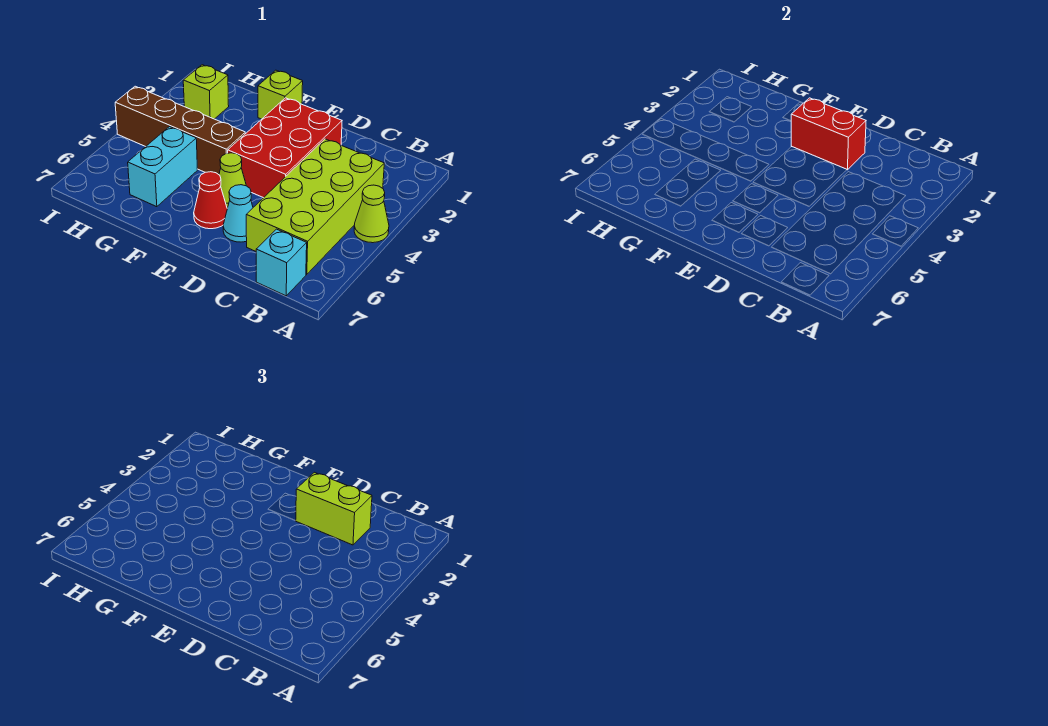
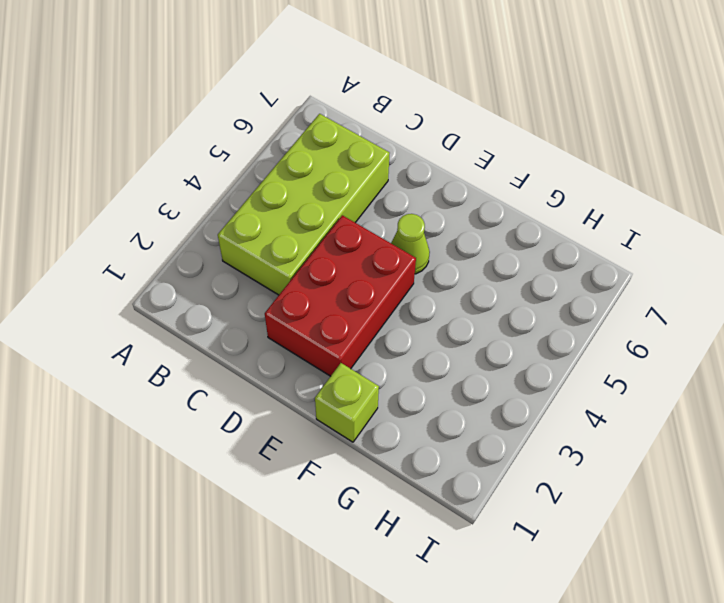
none -> lime cone A4 level 1
none -> cyan brick B7 level 1
none -> cyan cone D6 level 1

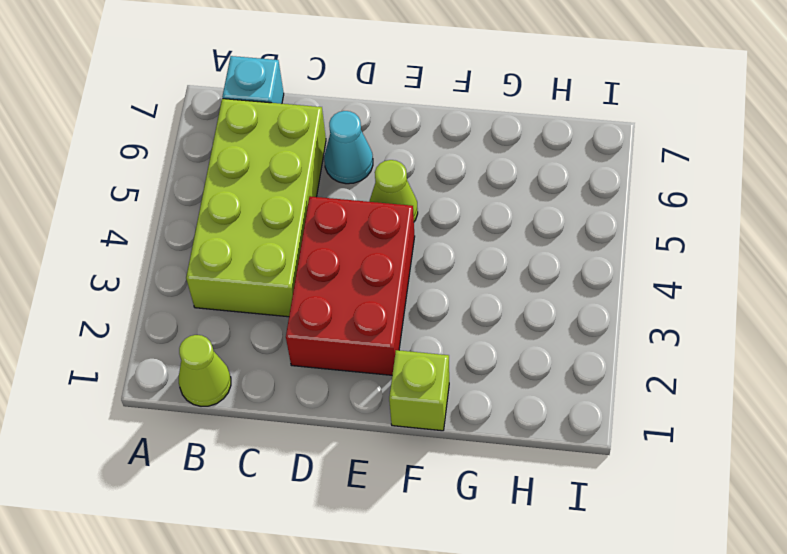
lime cone B1 level 1 -> lime cone A4 level 1
none -> red cone E6 level 1
none -> brown brick F4:I4 level 1
none -> cyan brick G5:G6 level 1

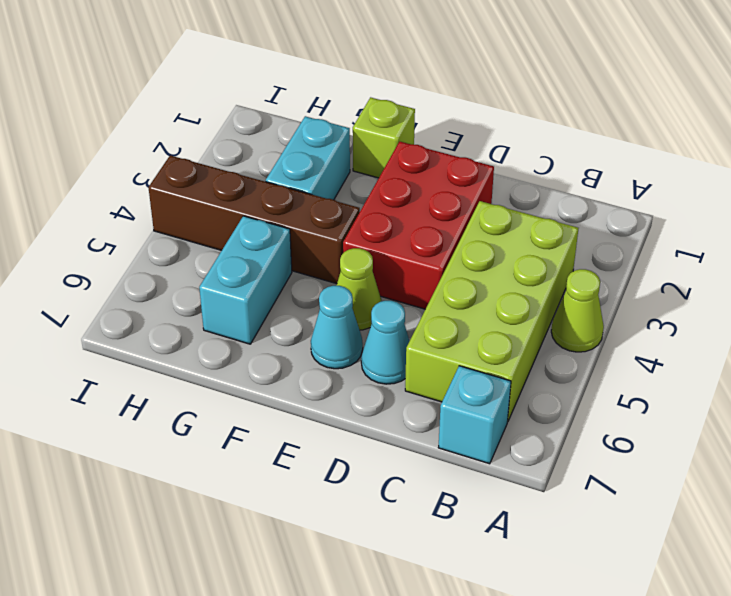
cyan cone E6 level 1 -> red cone E6 level 1
cyan brick G2:G3 level 1 -> none
none -> lime brick H2 level 1
none -> red brick D2:E2 level 2
none -> lime brick C2:D2 level 3

